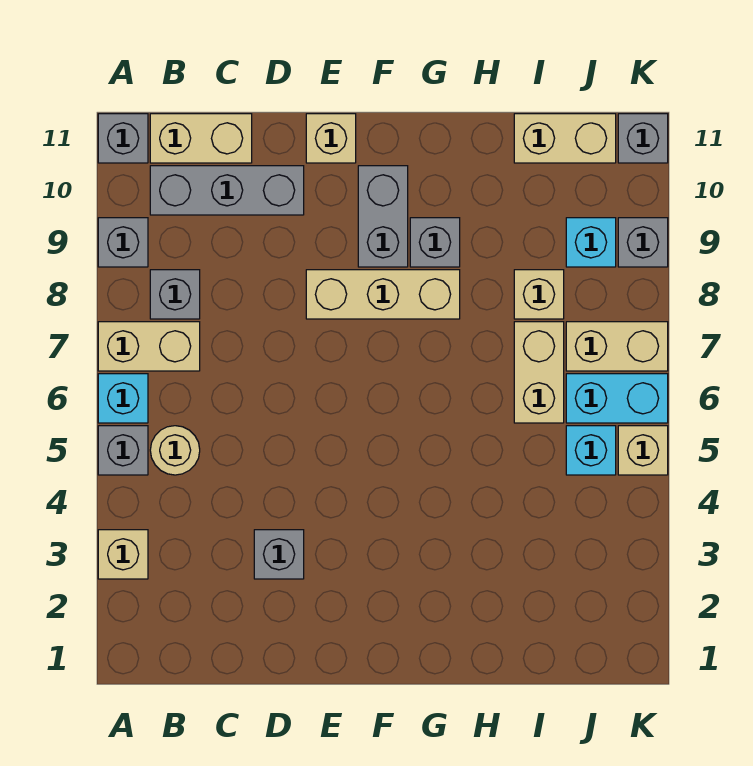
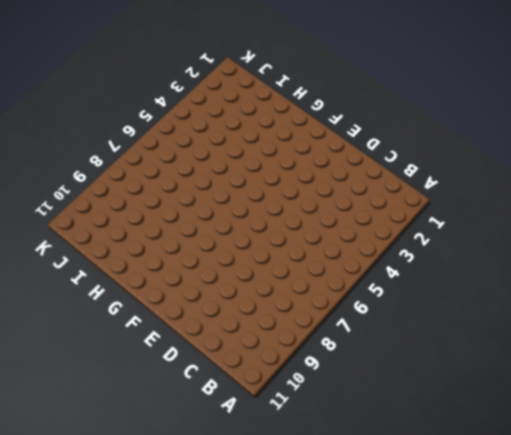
none -> tan brick A3 level 1
none -> grey brick A5 level 1
none -> cyan brick A6 level 1

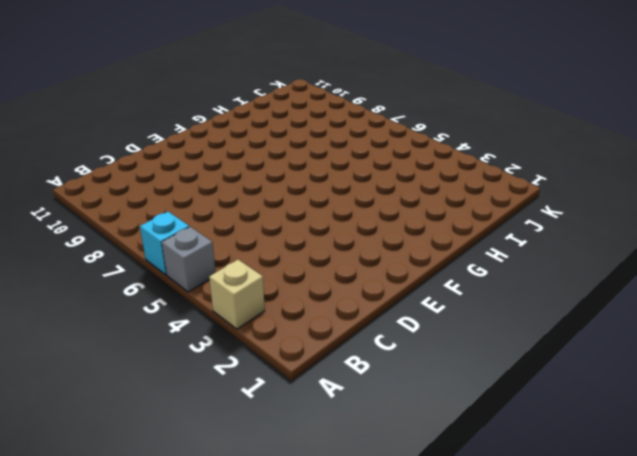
none -> tan brick A7:B7 level 1
none -> grey brick A9 level 1
none -> grey brick A11 level 1

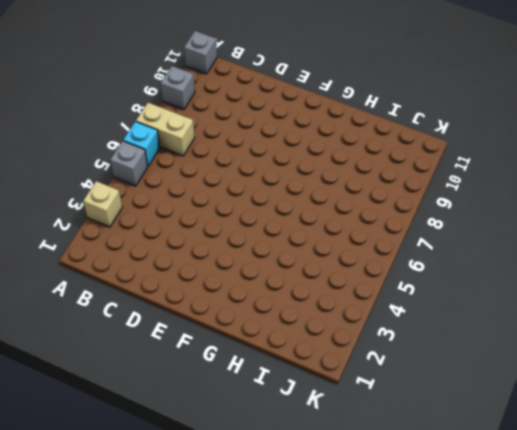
none -> tan round brick B5 level 1
none -> grey brick B8 level 1
none -> grey brick B10:D10 level 1

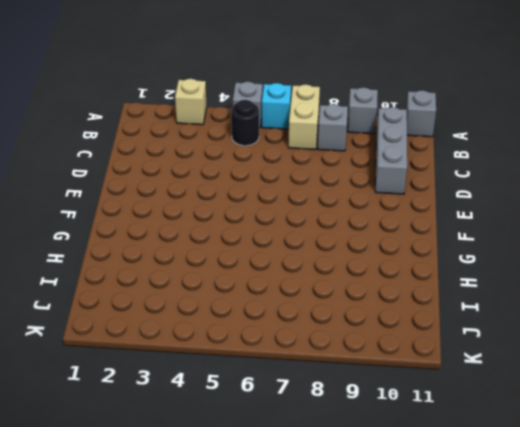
black round brick B5 level 1 -> tan round brick B5 level 1
none -> tan brick B11:C11 level 1
none -> grey brick D3 level 1
none -> tan brick E8:G8 level 1

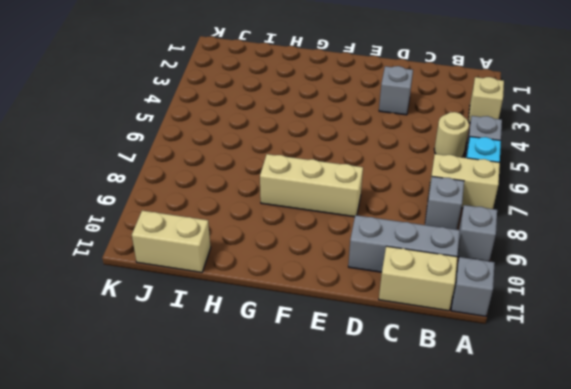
none -> tan brick E11 level 1
none -> grey brick F9:F10 level 1
none -> grey brick G9 level 1

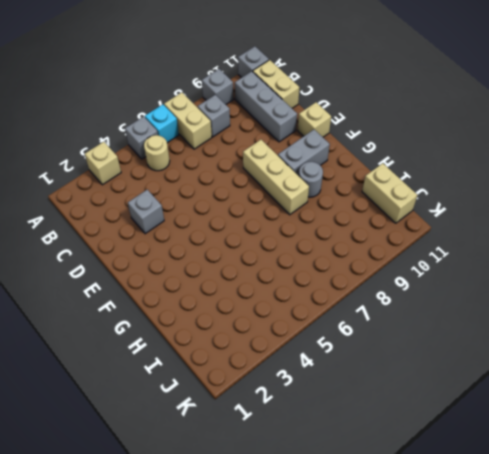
grey round brick G9 level 1 -> grey brick G9 level 1
none -> tan brick I6:I7 level 1
none -> tan brick I8 level 1
none -> cyan brick J5 level 1

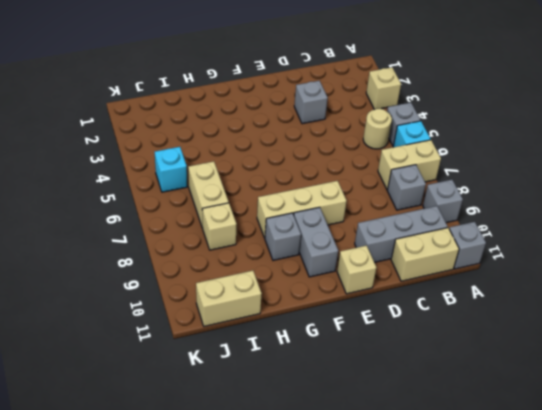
none -> cyan brick J6:K6 level 1
none -> tan brick J7:K7 level 1
none -> cyan brick J9 level 1

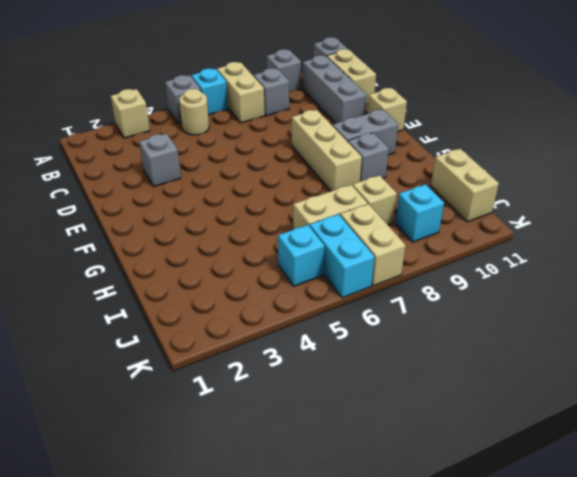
none -> tan brick K5 level 1
none -> grey brick K9 level 1
none -> grey brick K11 level 1

